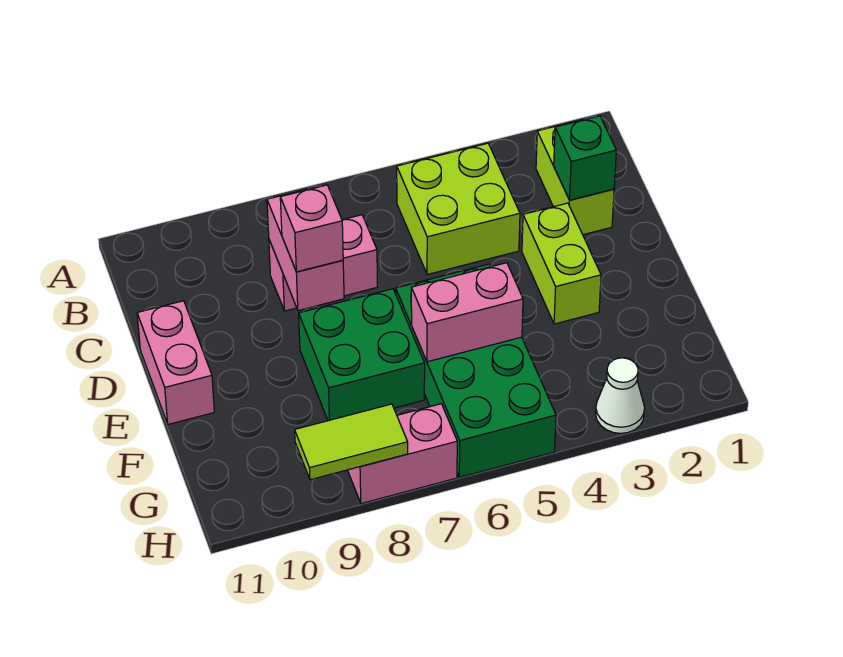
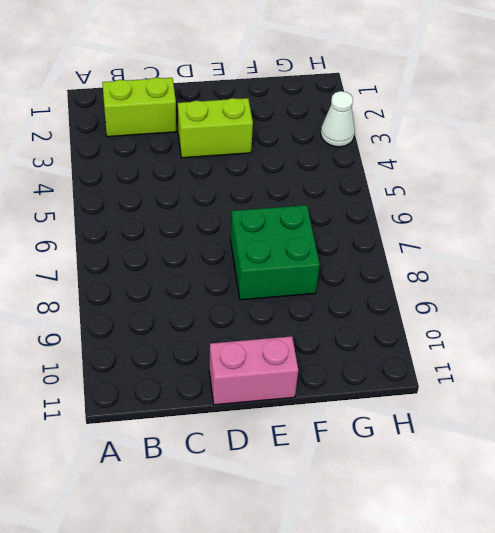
none -> lime brick B4:C5 level 1
none -> pink brick C7:C8 level 1
none -> green brick E5:H6 level 1

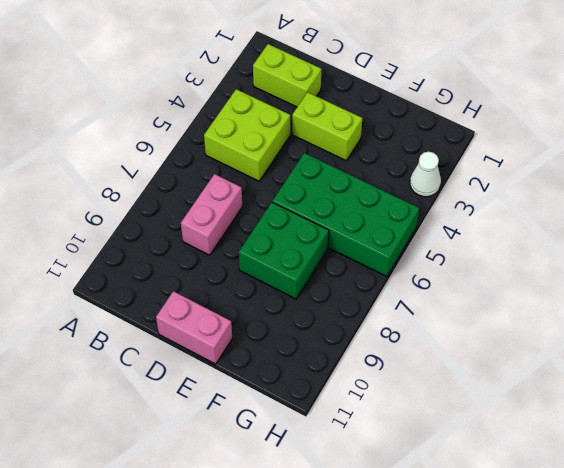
none -> pink brick H7:H8 level 1
none -> green brick C2 level 2
none -> pink brick C8:D8 level 2

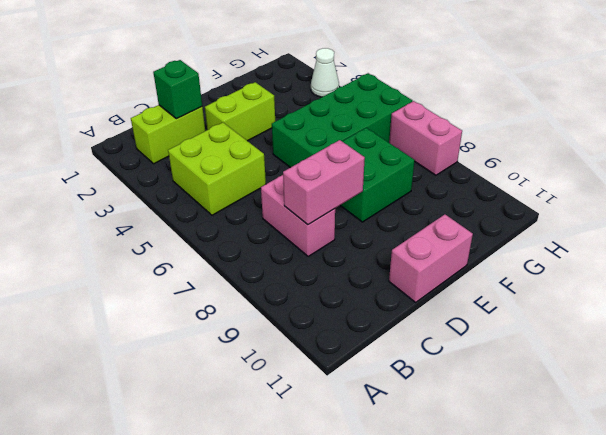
none -> pink brick F5:F6 level 2
none -> lime tile H8:H9 level 2
none -> pink brick D8 level 3

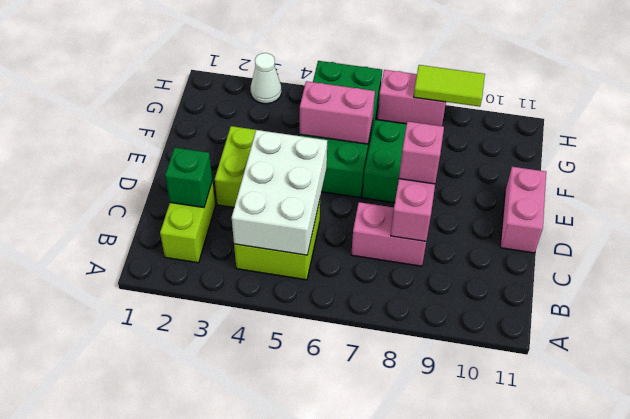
white brick B4:D5 level 2 -> none

